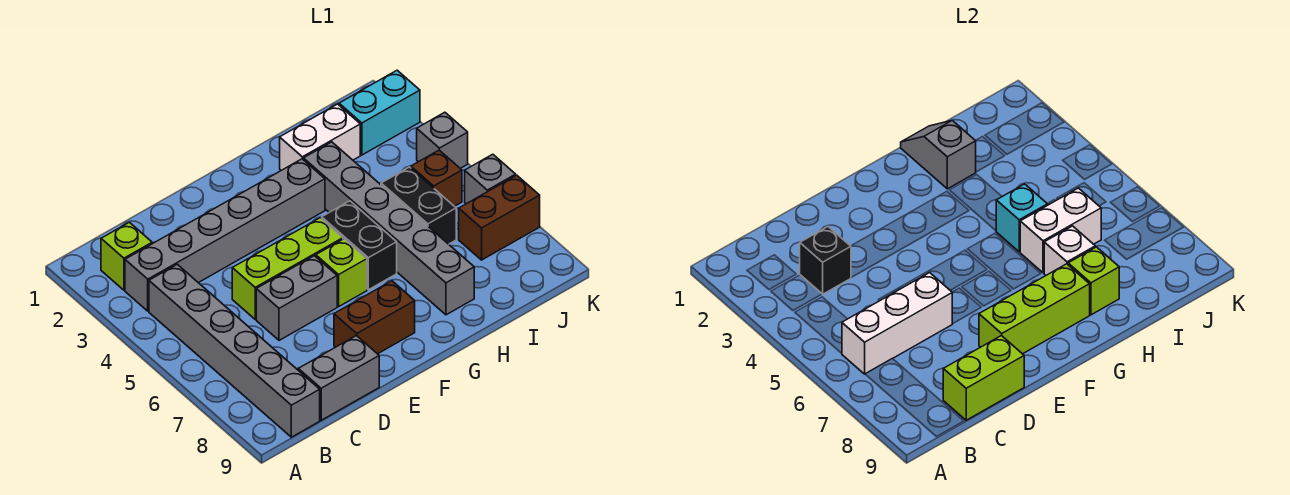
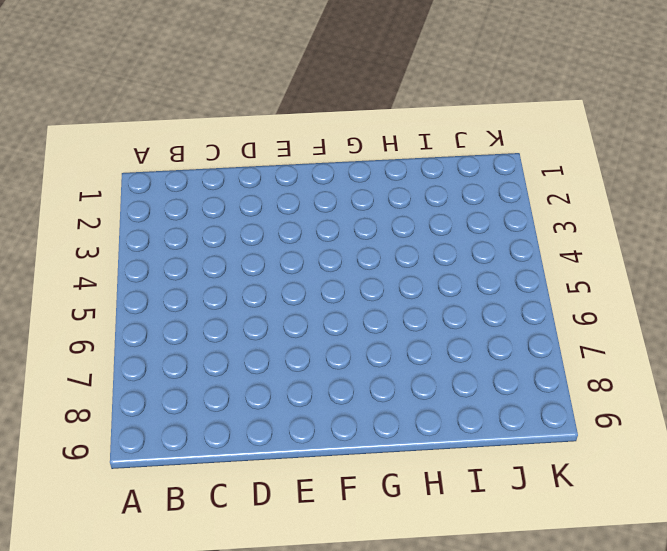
none -> lime brick B2 level 1
none -> grey brick B3:G3 level 1
none -> grey brick B4:B9 level 1

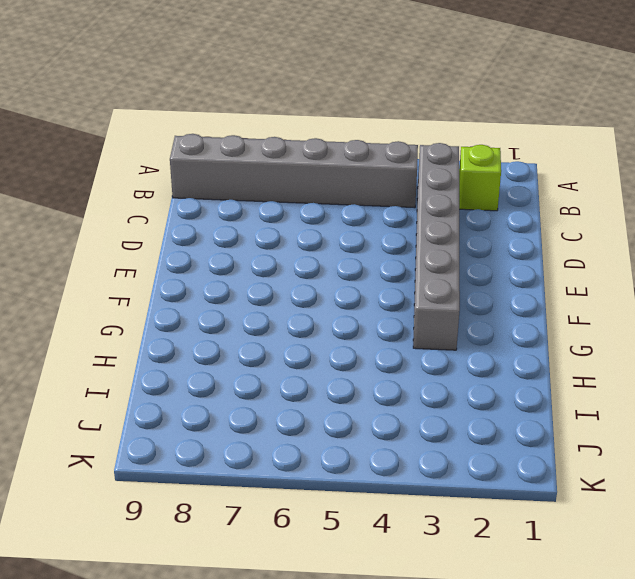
none -> grey brick C9:D9 level 1
none -> lime brick D5:F5 level 1
none -> grey brick D6:E6 level 1

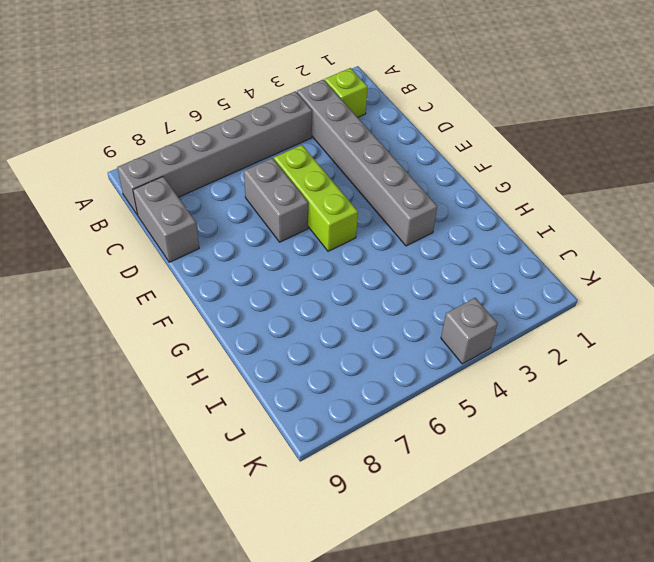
none -> brown brick E8:F8 level 1
none -> lime brick F6 level 1
none -> black brick G5:G6 level 1

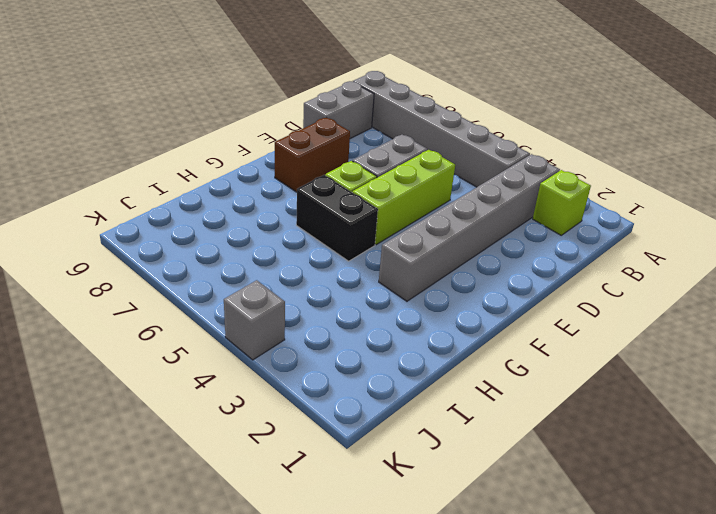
none -> white brick H2:I2 level 1
none -> grey brick H3:H8 level 1
none -> black brick I5:I6 level 1

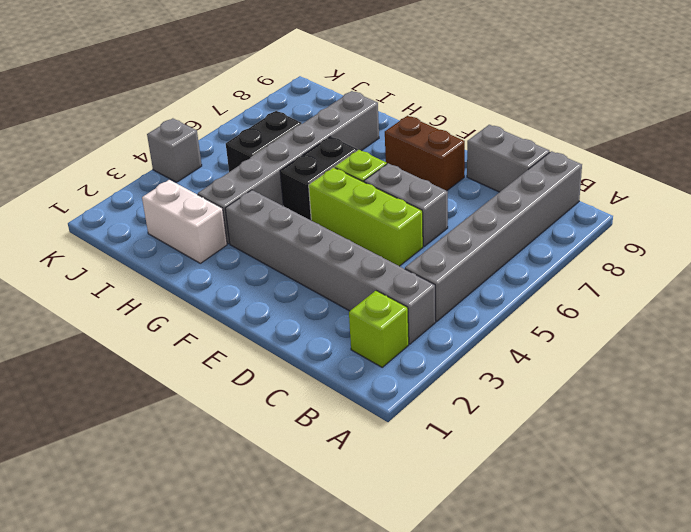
none -> cyan brick J2:K2 level 1
none -> brown brick J5 level 1
none -> brown brick J7:K7 level 1

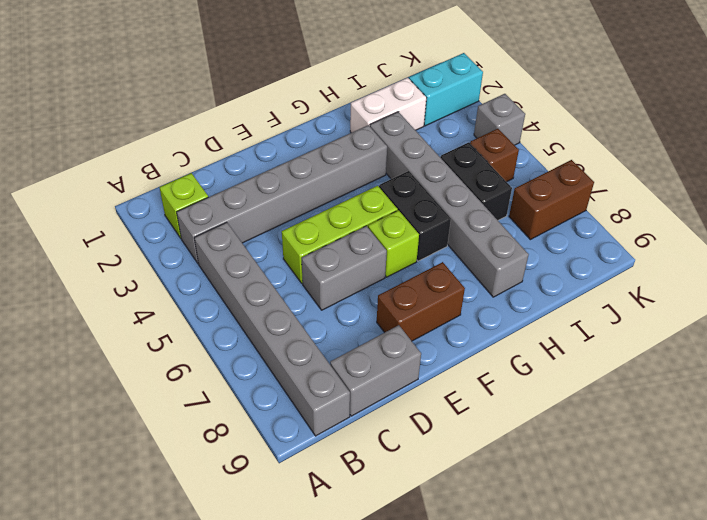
none -> grey brick K6 level 1
none -> white brick B6:D6 level 2
none -> black brick C3 level 2

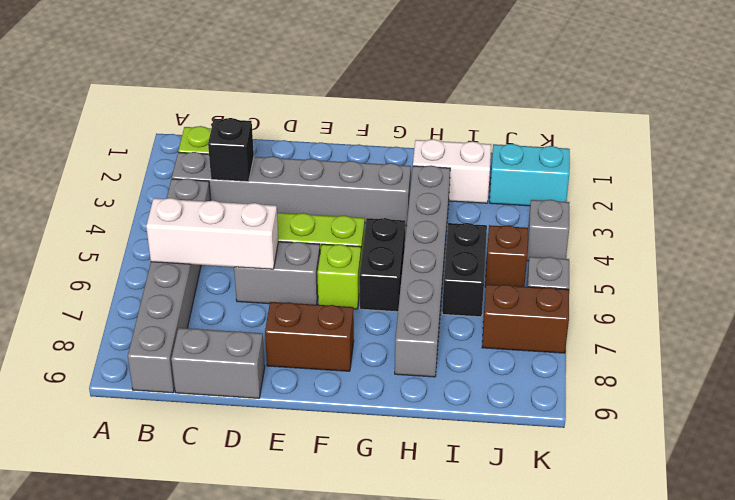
none -> lime brick C9:D9 level 2
none -> lime brick E8:G8 level 2
none -> grey slope H1:H2 level 2 top 2

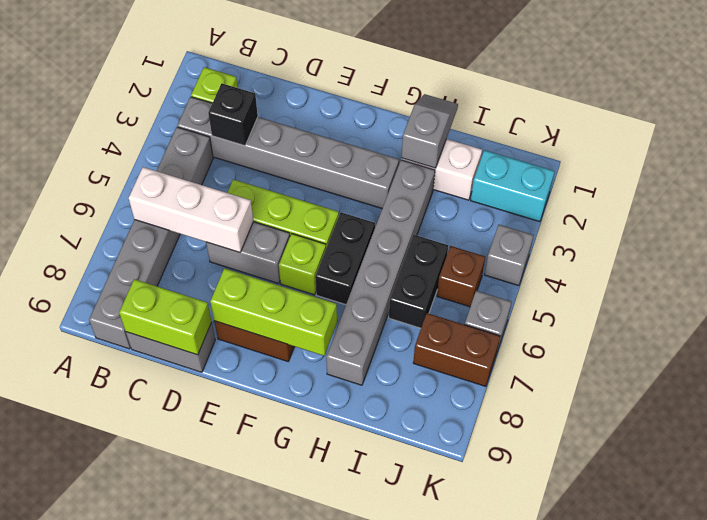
none -> cyan brick H5 level 2
none -> white brick H6:I6 level 2
none -> white brick H7 level 2

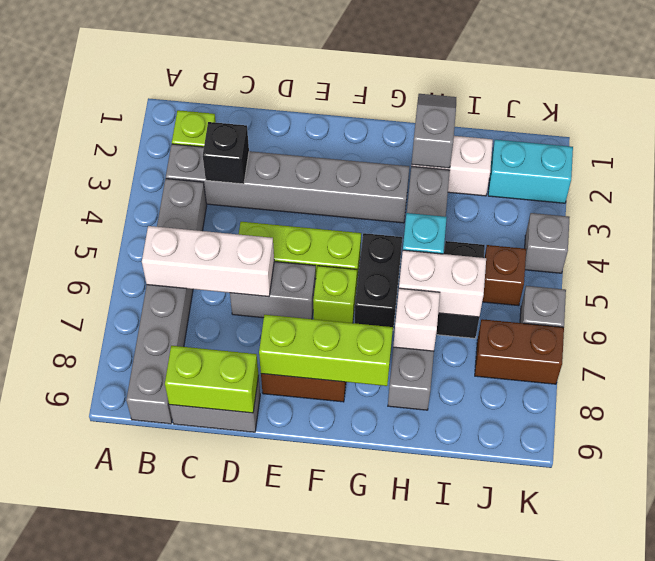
none -> lime brick H8 level 2

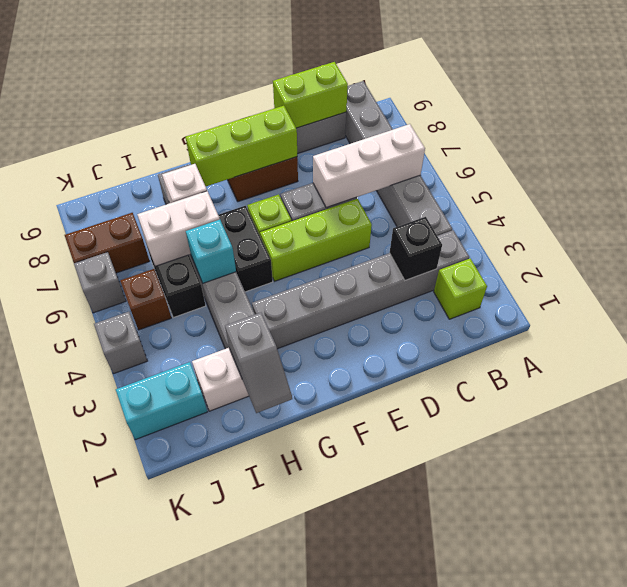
none -> lime brick H8 level 2

